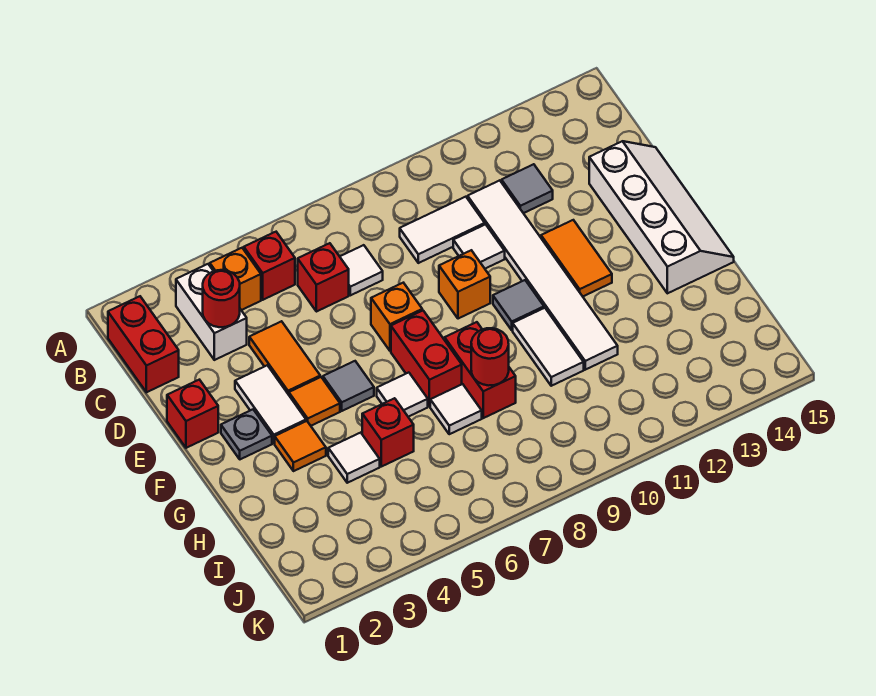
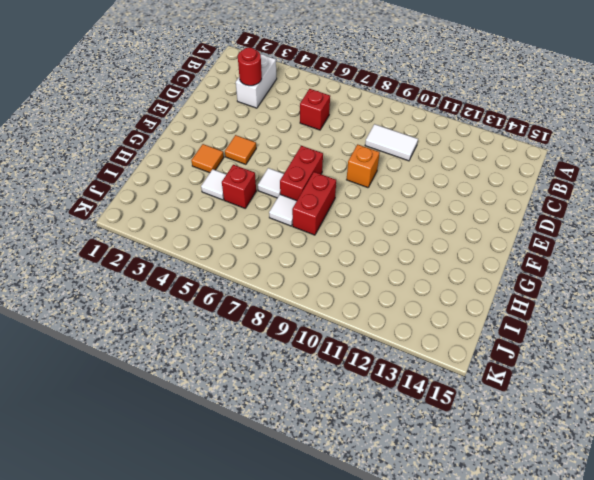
none -> red brick B1:C1 level 1
none -> orange brick B4 level 1
none -> red brick B5 level 1
none -> white tile C7 level 1

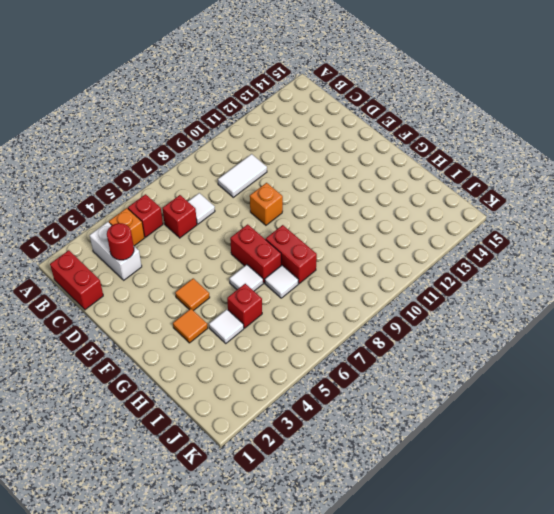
none -> white tile C11:H11 level 1
none -> grey tile C12 level 1
none -> orange tile D4:E4 level 1
none -> white tile D10 level 1

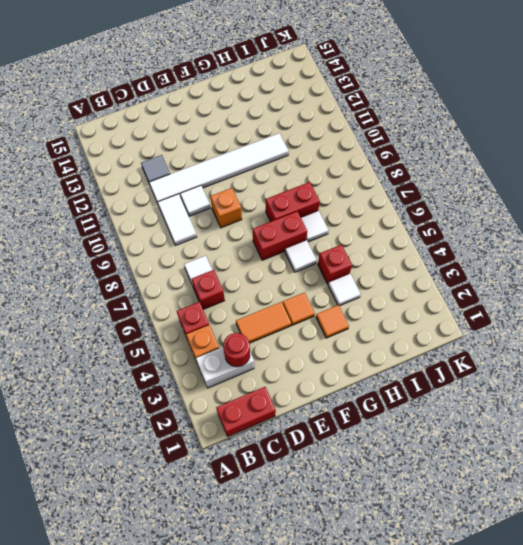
none -> white slope D14:G15 level 1 top 14
none -> red brick E1 level 1
none -> white tile E3:F3 level 1
none -> orange brick E7 level 1

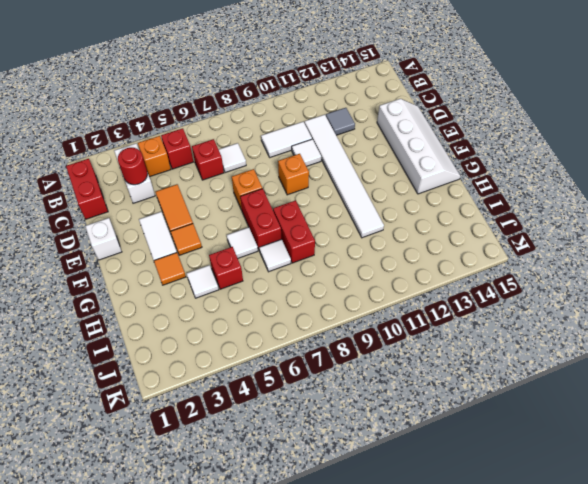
white brick E1 level 1 -> red brick E1 level 1
none -> orange tile E12:F12 level 1
none -> grey plate F2 level 1
none -> grey tile F5 level 1
none -> grey tile F10 level 1

